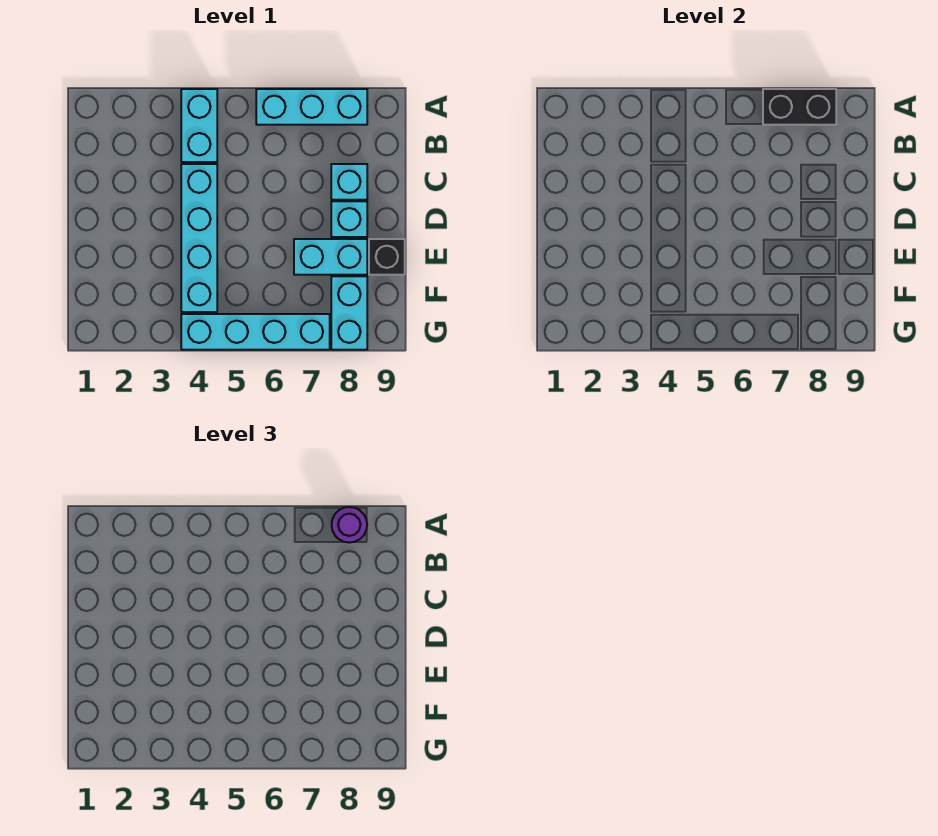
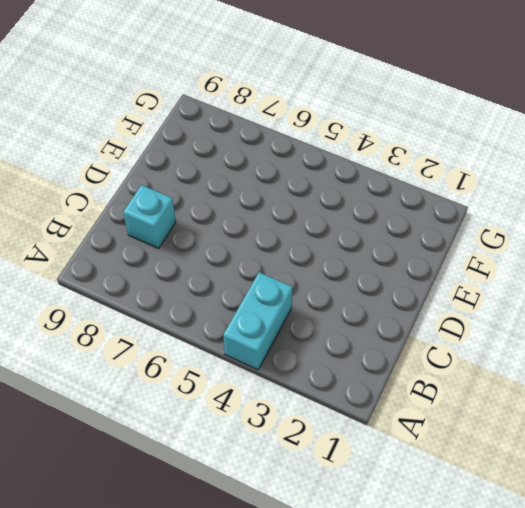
none -> cyan brick A6:A8 level 1
none -> cyan brick C4:F4 level 1

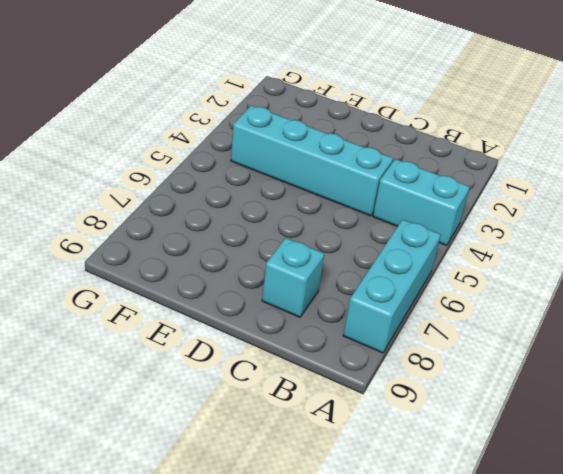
none -> cyan brick D8 level 1
none -> cyan brick E7:E8 level 1

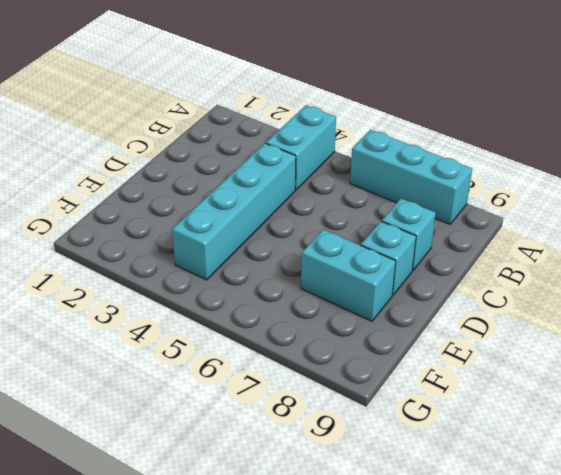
none -> black brick E9 level 1
none -> cyan brick F8:G8 level 1

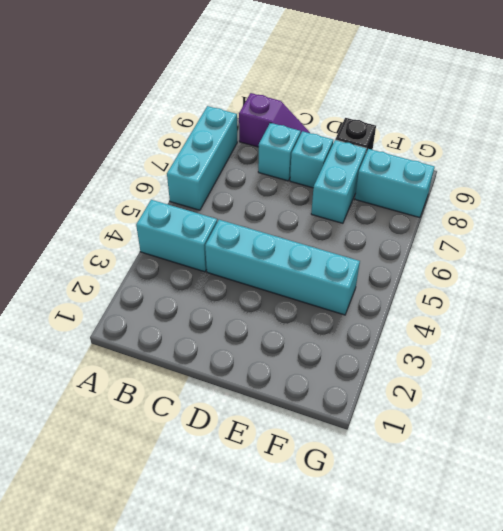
purple slope B9:C9 level 1 top B -> none
none -> cyan brick G4:G7 level 1
none -> black brick A7:A8 level 2

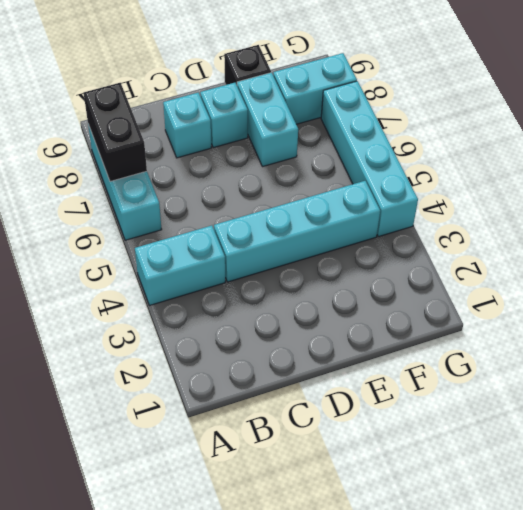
none -> purple round brick A8 level 3

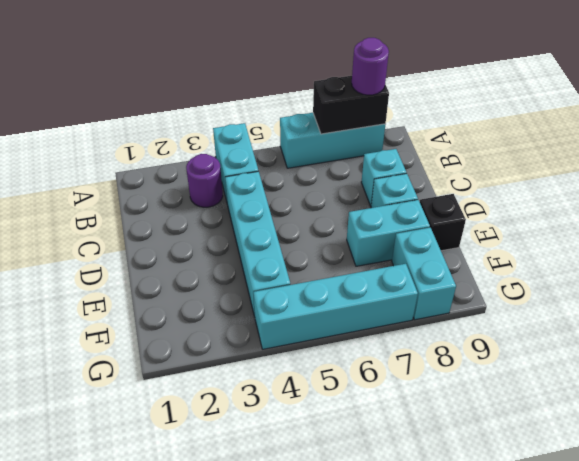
purple round brick B3 level 1 -> none

